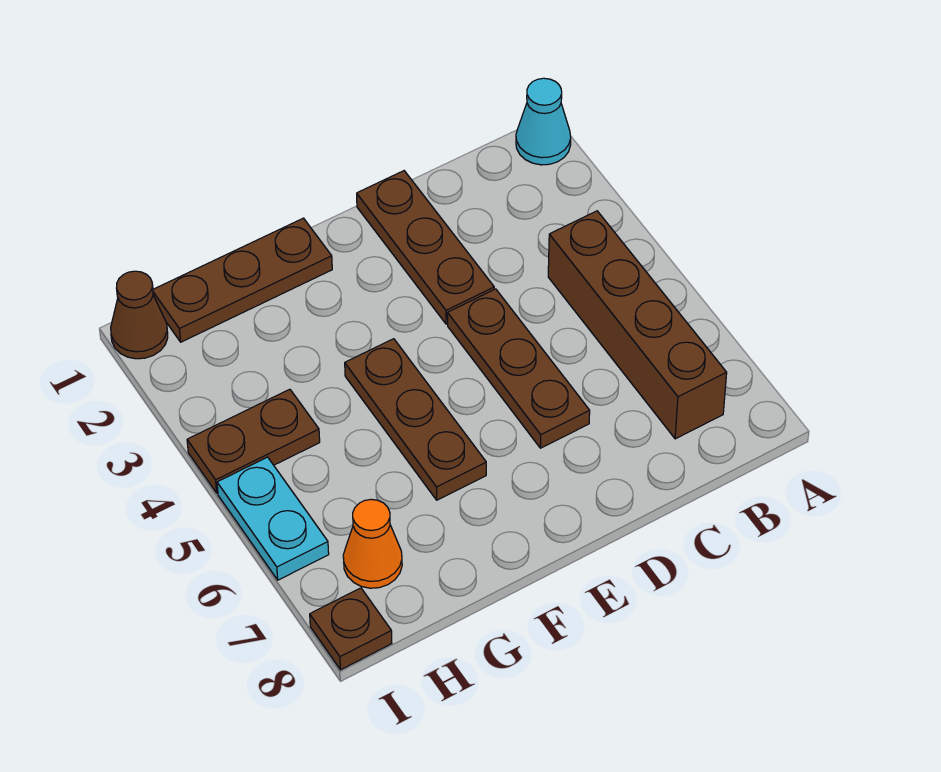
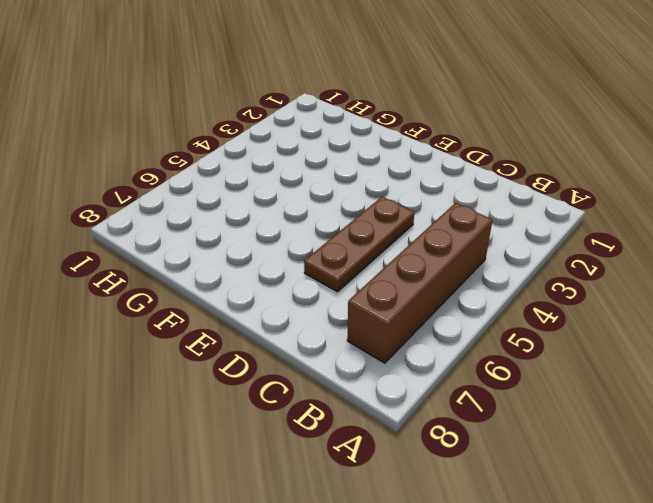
none -> cyan cone A1 level 1
none -> brown plate D1:D3 level 1

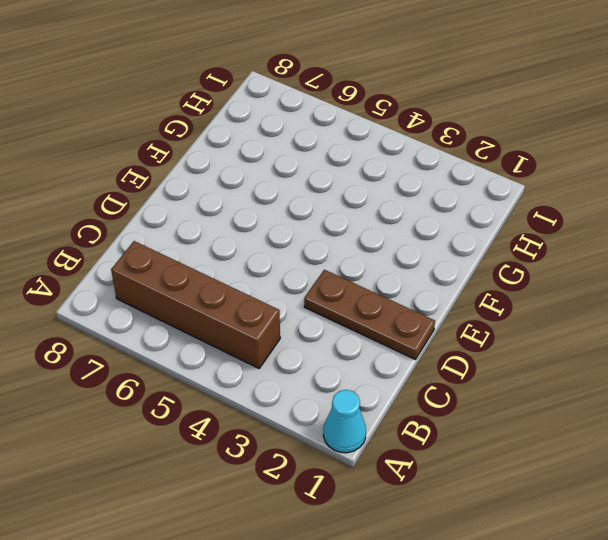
none -> brown plate D4:D6 level 1
none -> brown plate F1:H1 level 1

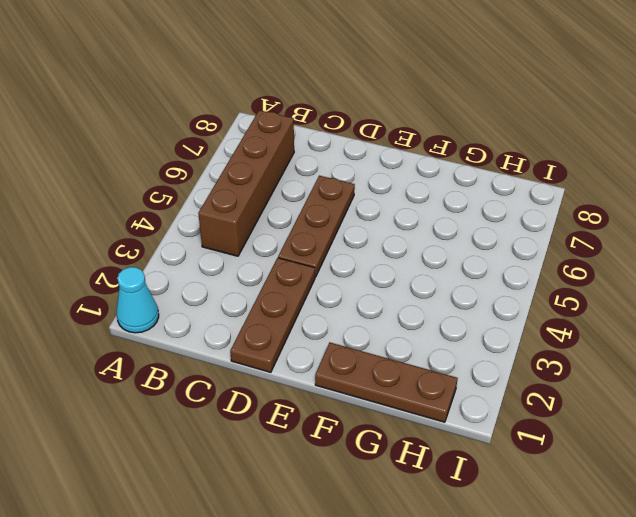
none -> brown plate F4:F6 level 1
none -> brown plate H4:I4 level 1

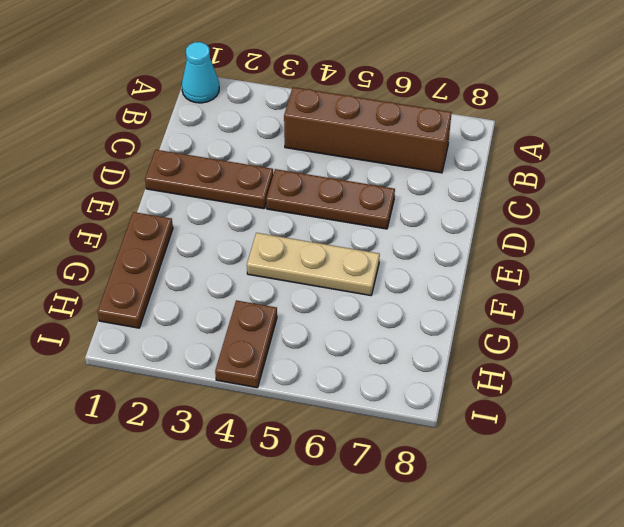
tan plate F4:F6 level 1 -> brown plate F4:F6 level 1
none -> orange cone H7 level 1
none -> brown cone I1 level 1

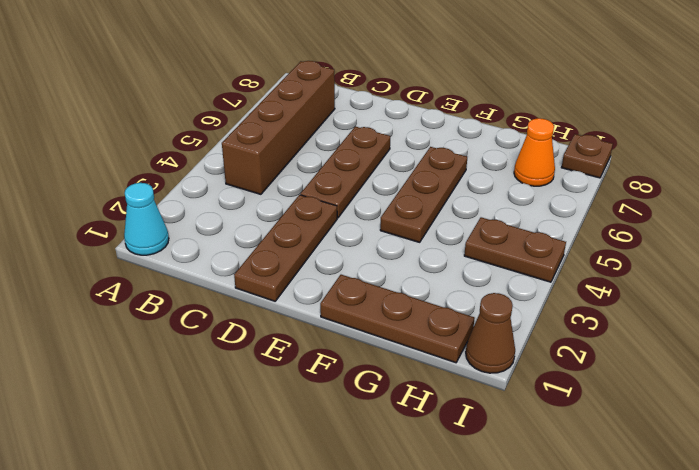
none -> cyan plate I5:I6 level 1

